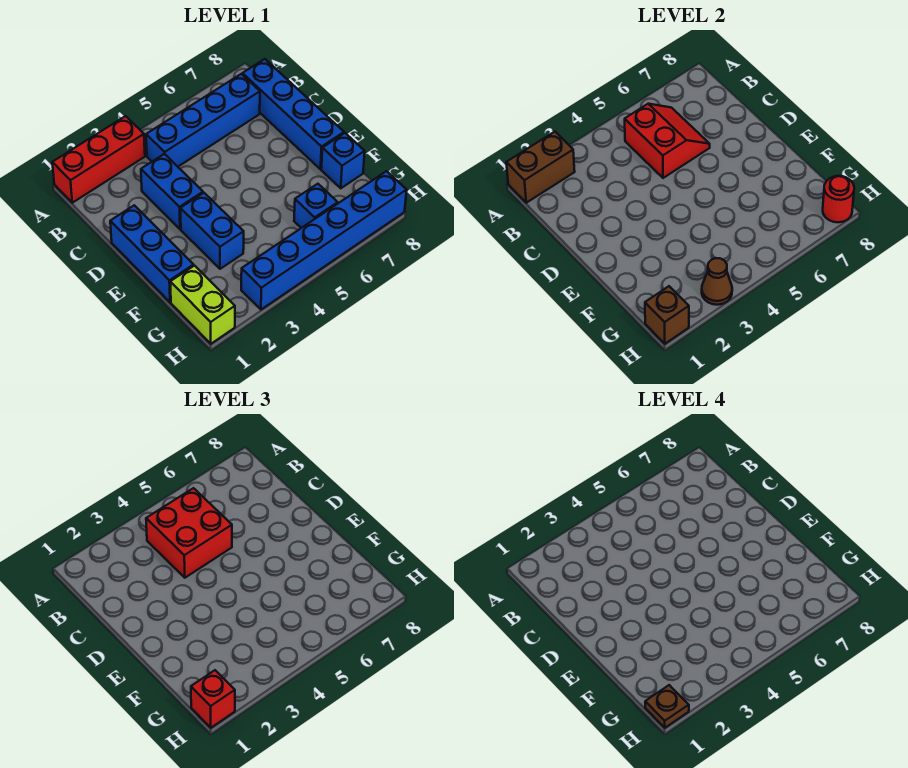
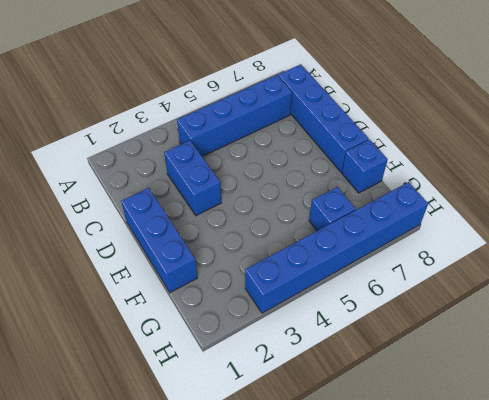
none -> red brick A1:A3 level 1
none -> blue brick E3:F3 level 1
none -> lime brick G1:H1 level 1

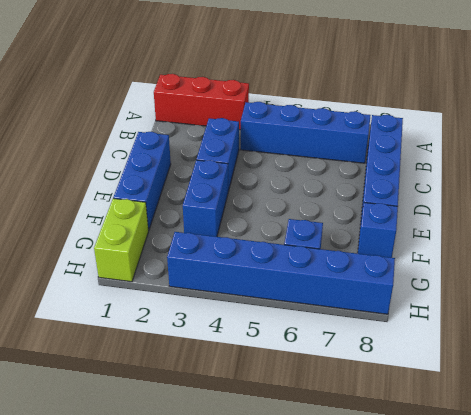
none -> brown brick A1:A2 level 2
none -> red slope B5:C6 level 2 top 5
none -> brown brick H1 level 2

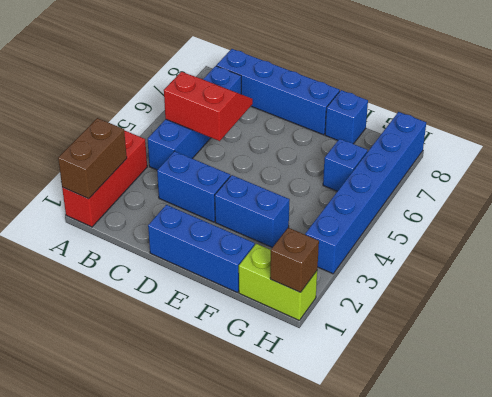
none -> brown cone H3 level 2
none -> red round brick H8 level 2
none -> red brick B4:C5 level 3

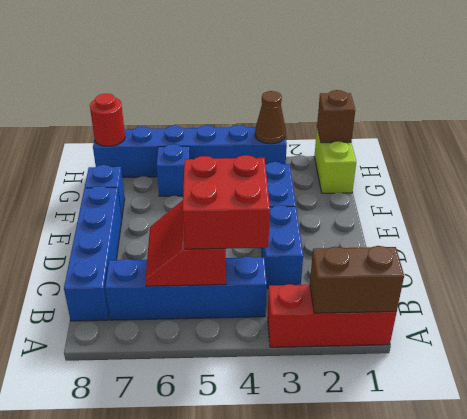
none -> blue brick D1:F1 level 1
none -> red brick H1 level 3
none -> brown plate H1 level 4

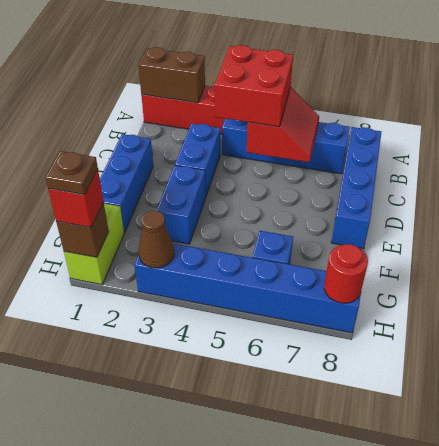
none -> blue brick F8 level 1

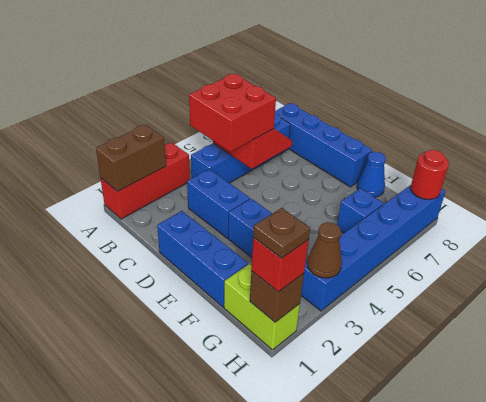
blue cone F8 level 1 -> blue brick F8 level 1

